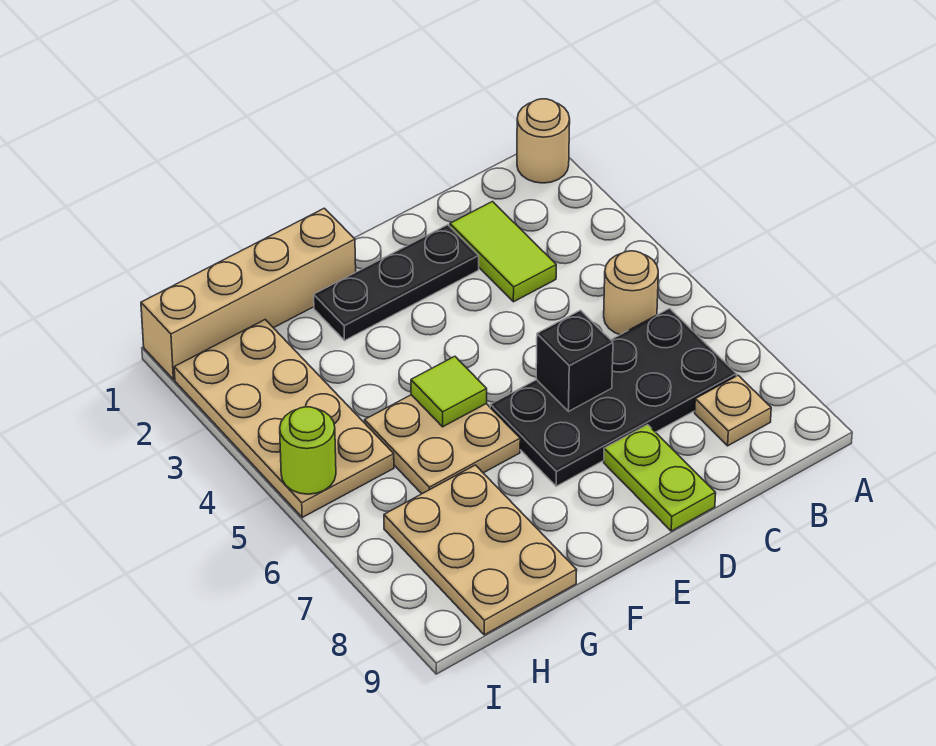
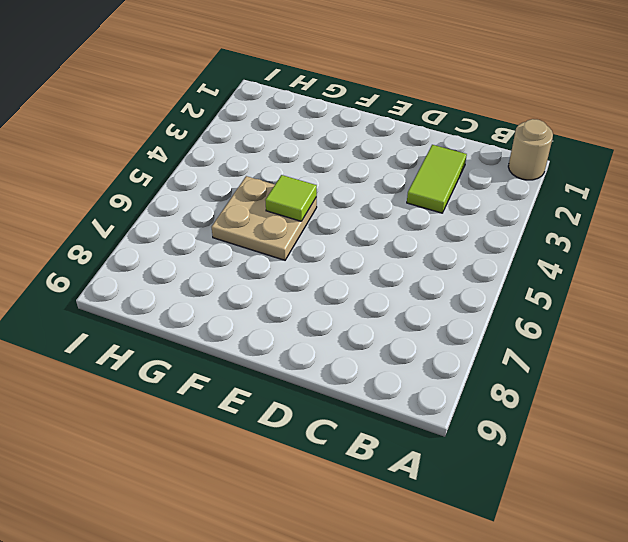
none -> tan round brick B5 level 1
none -> black plate B6:E7 level 1
none -> tan plate B8 level 1

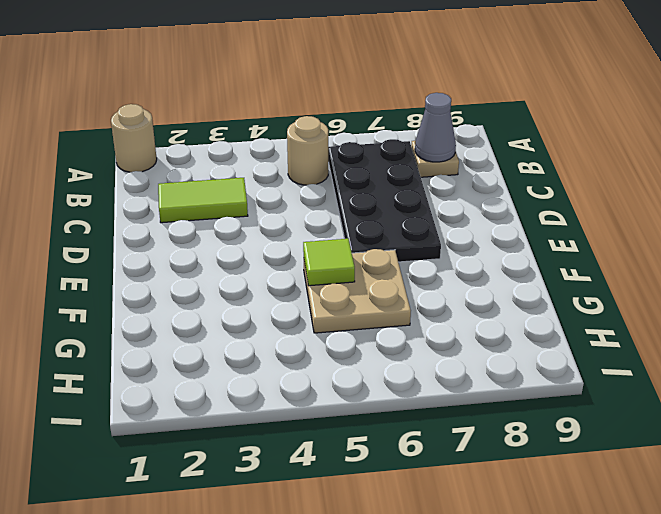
grey cone B8 level 2 -> none
none -> black plate D2:F2 level 1
none -> lime plate D8:D9 level 1
none -> tan brick F1:I1 level 1

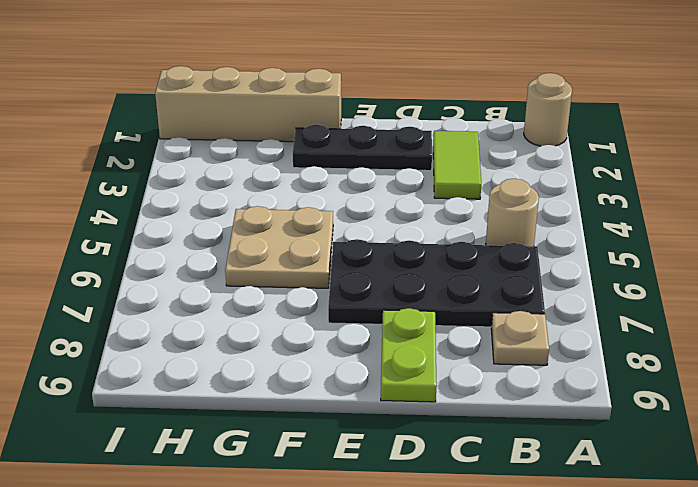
none -> tan plate G7:H9 level 1
none -> tan plate H2:I5 level 1
none -> black brick D6 level 2

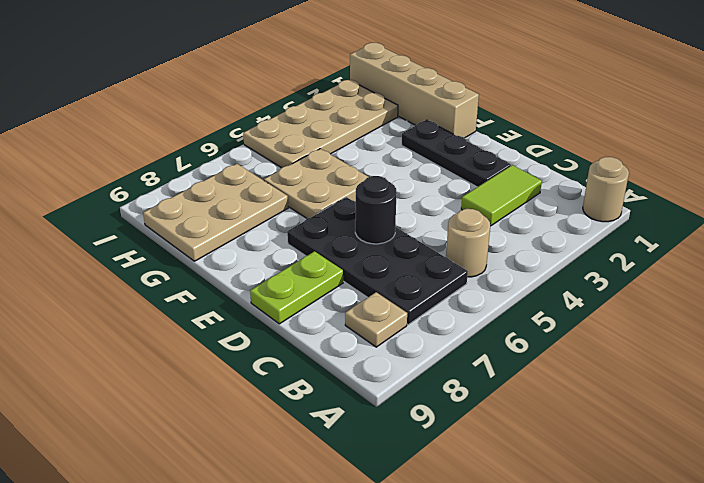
black round brick D6 level 2 -> black brick D6 level 2
none -> lime tile F5 level 2
none -> lime round brick I5 level 2

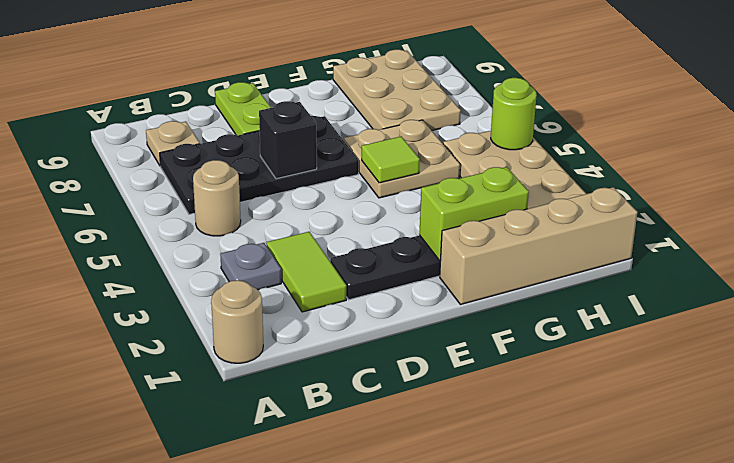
grey plate B3 level 1 -> none
lime brick F2:G2 level 2 -> none

